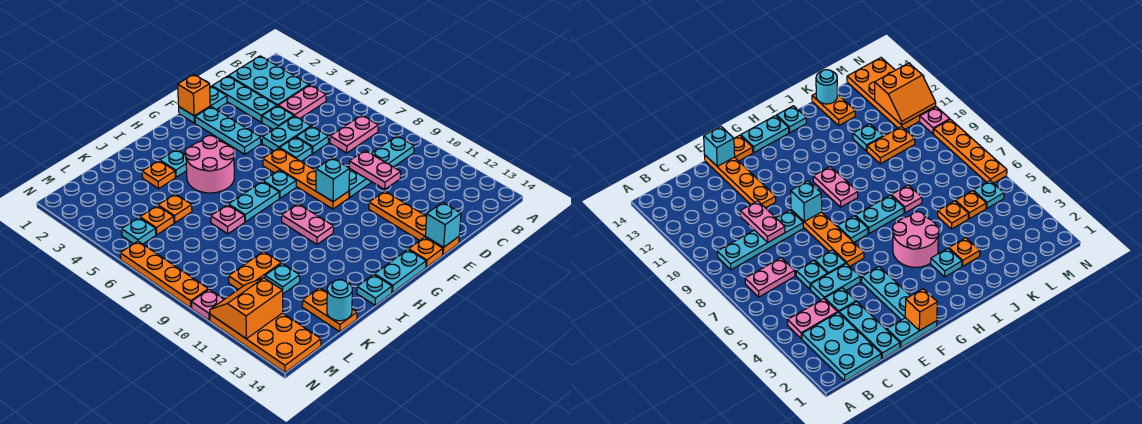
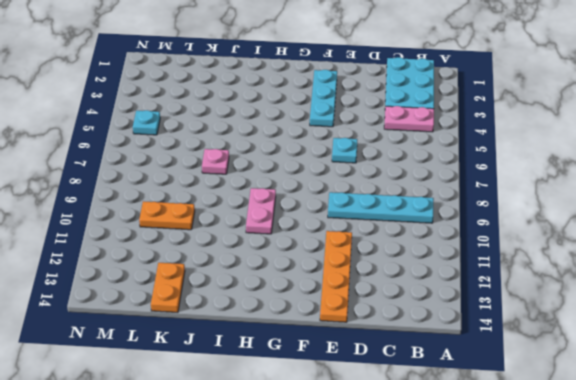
none -> pink plate B7:C7 level 1
none -> cyan plate D1:D3 level 1
none -> cyan plate D4 level 1
none -> cyan plate D5:E5 level 1

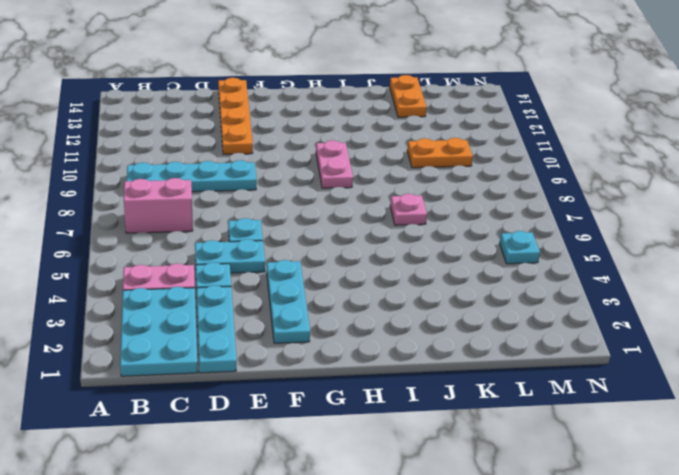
pink brick B7:C7 level 1 -> pink plate B7:C7 level 1
none -> cyan plate D6 level 1
none -> cyan plate E1:F1 level 1
none -> orange plate F6:F9 level 1
none -> orange plate F14 level 1

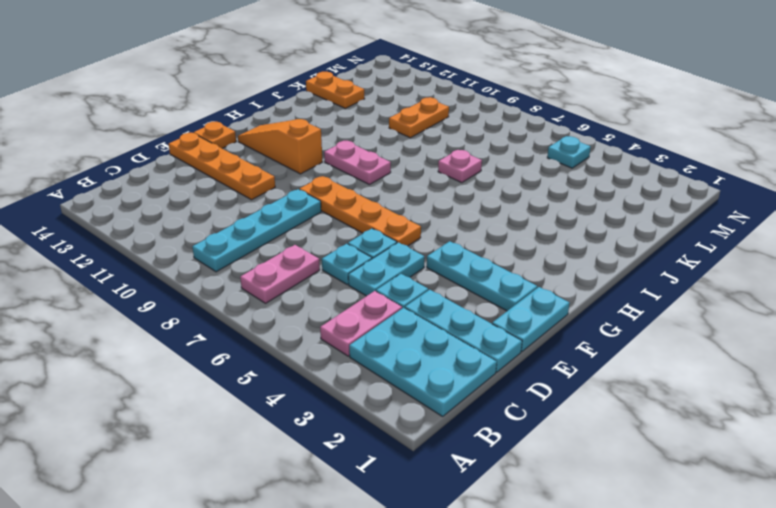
orange slope G11:G13 level 1 top 11 -> none
none -> cyan plate G7 level 1
none -> cyan plate G14:H14 level 1
none -> pink round brick H4:I5 level 1
none -> cyan plate H7:I7 level 1

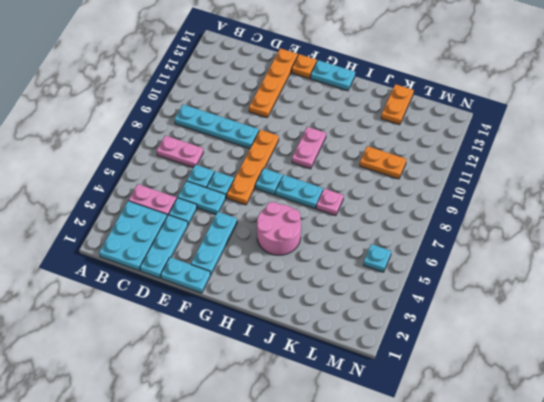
none -> cyan plate I3 level 1
none -> cyan plate I14 level 1
none -> orange plate J3 level 1
none -> orange plate K5 level 1

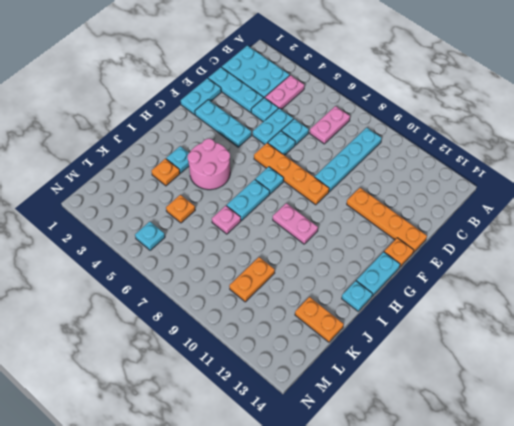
none -> cyan plate K11 level 1
none -> orange plate L5 level 1
none -> orange plate M11:N14 level 1
none -> orange plate N6:N9 level 1

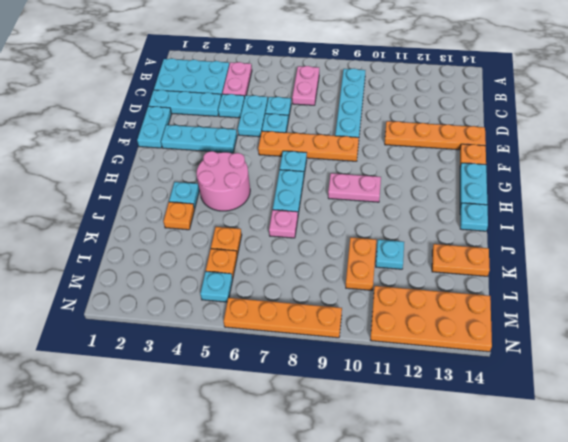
none -> pink plate N10 level 1
none -> pink plate D9:D10 level 2
none -> cyan brick E14 level 2
none -> orange brick F1 level 2

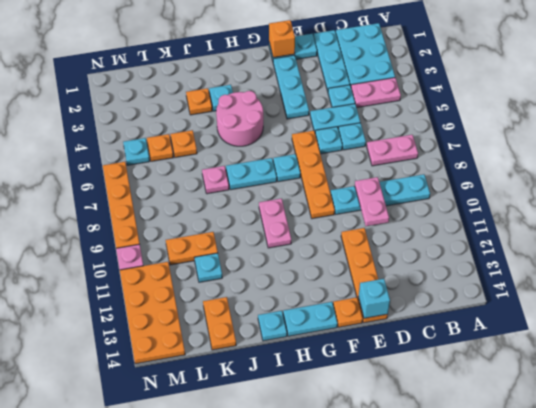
none -> cyan brick F9 level 2
none -> cyan round brick K14 level 2
none -> orange slope M11:N12 level 2 top 12

